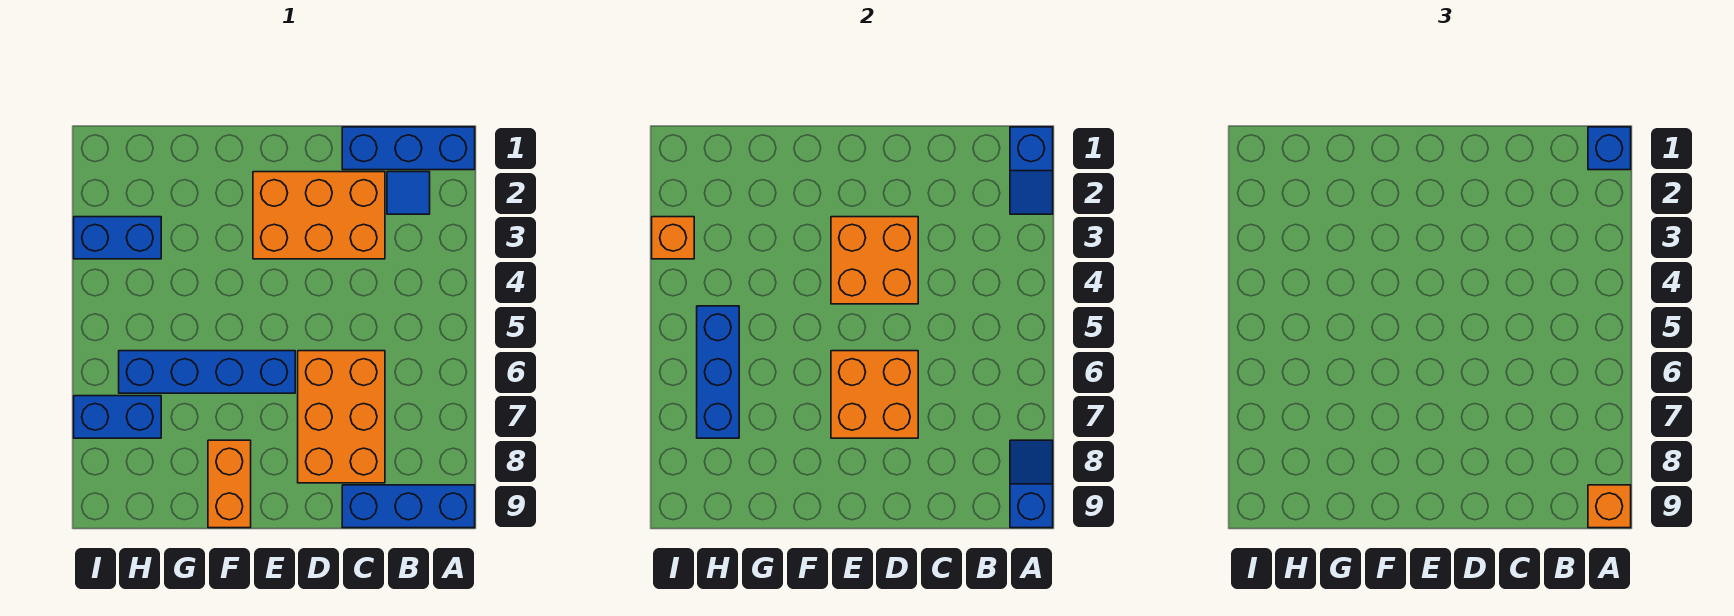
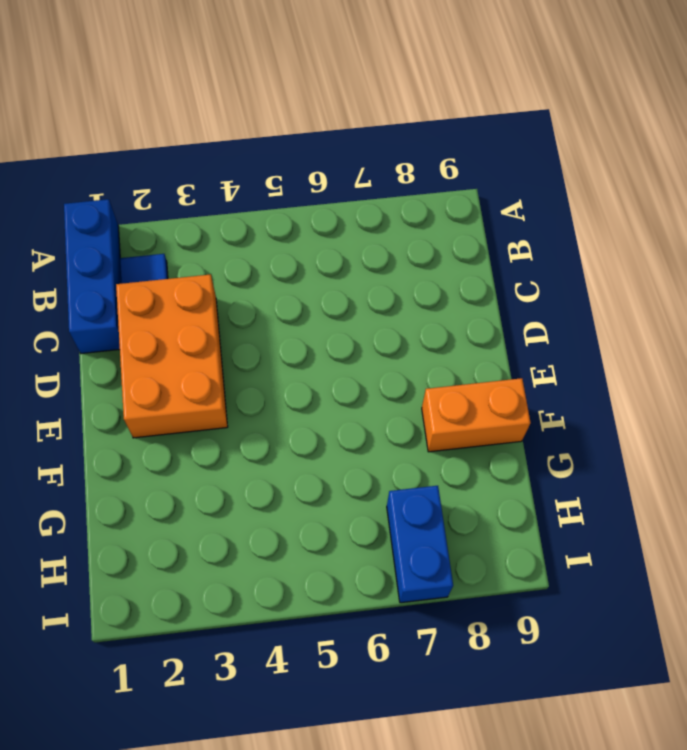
none -> blue brick A9:C9 level 1
none -> orange brick C6:D8 level 1
none -> blue brick E6:H6 level 1

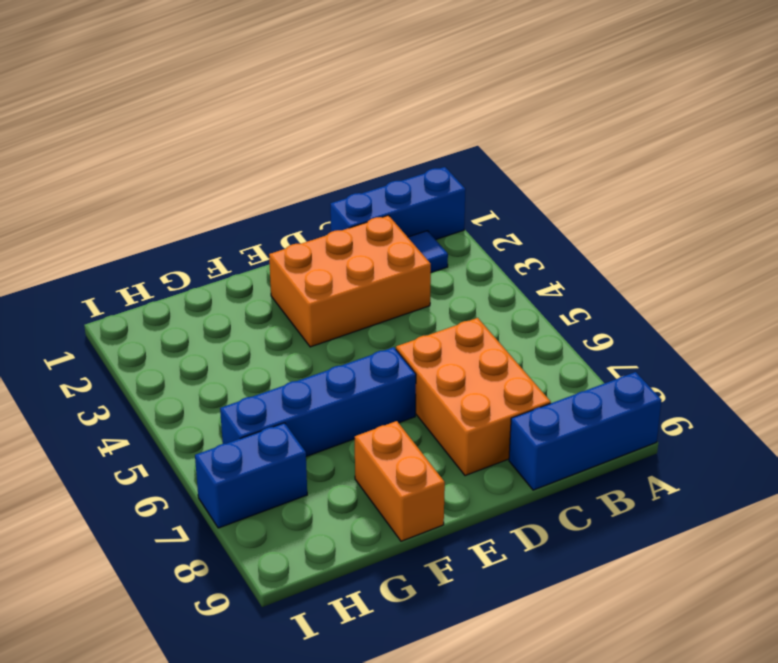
none -> blue brick H3:I3 level 1
none -> blue slope A1:A2 level 2 top 1
none -> blue slope A8:A9 level 2 top 9

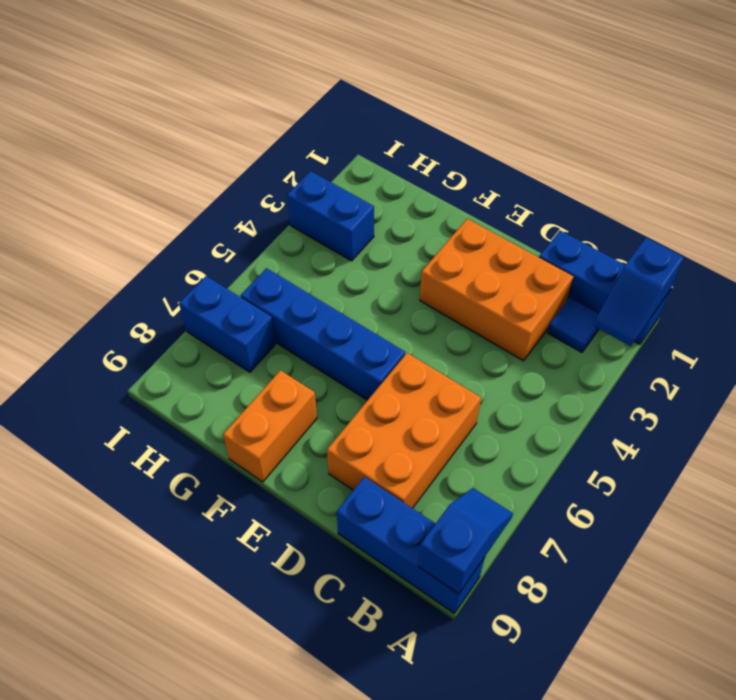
none -> orange brick D3:E4 level 2
none -> orange brick D6:E7 level 2
none -> blue brick H5:H7 level 2

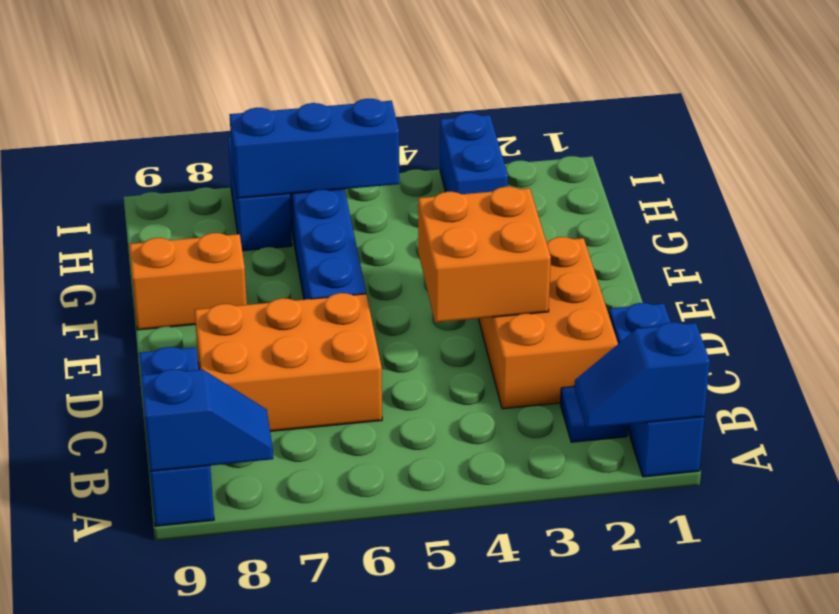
none -> orange brick D6:E7 level 2
none -> orange brick I3 level 2
none -> blue brick A1 level 3

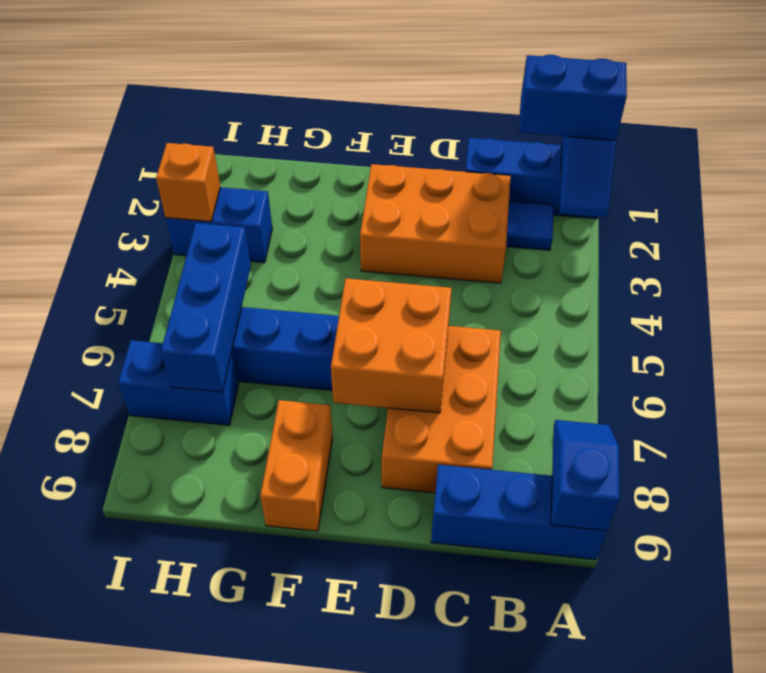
blue brick A1:B1 level 3 -> blue brick A1 level 3
none -> orange brick D3:E4 level 2
none -> orange brick A9 level 3

